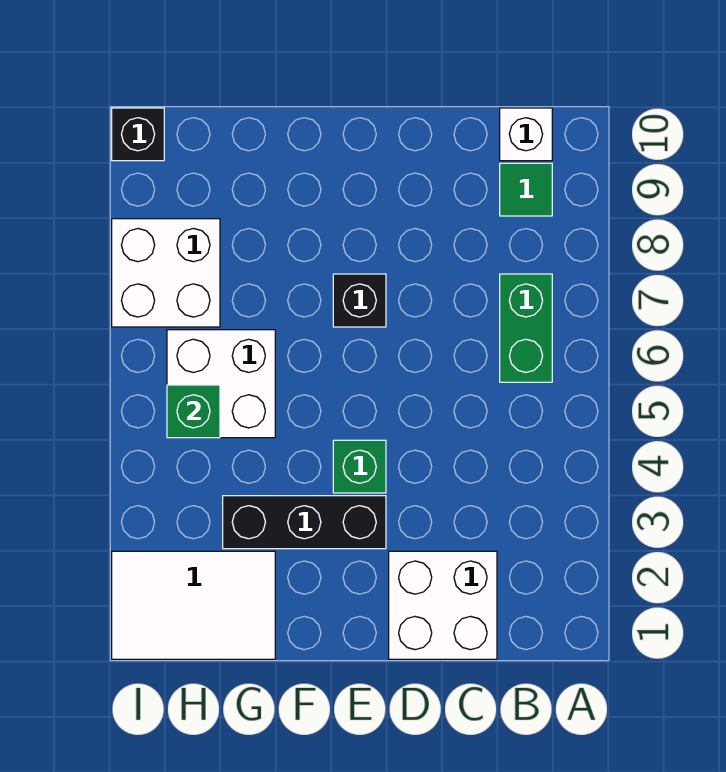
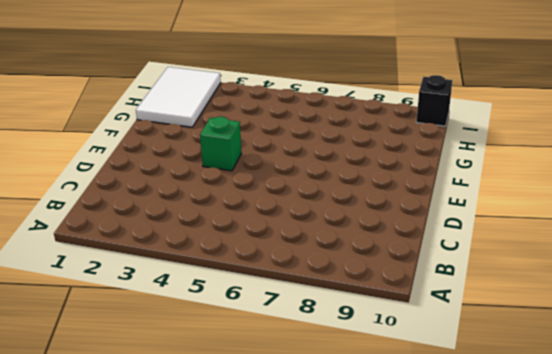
none -> green brick B6:B7 level 1
none -> green tile B9 level 1
none -> white brick B10 level 1

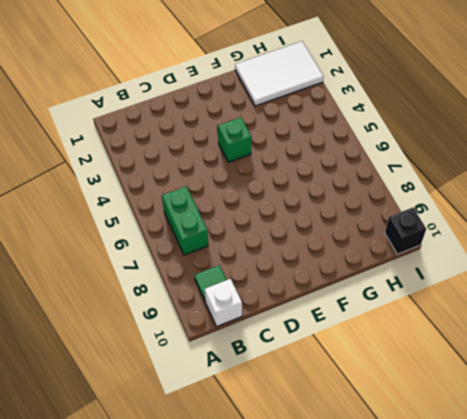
none -> white brick C1:D2 level 1
none -> black brick E3:G3 level 1
none -> black brick E7 level 1

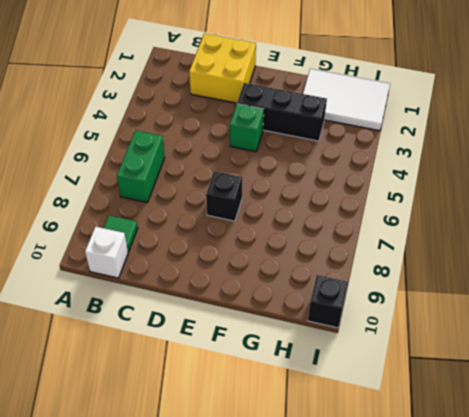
yellow brick C1:D2 level 1 -> white brick C1:D2 level 1
none -> white brick G5:H6 level 1
none -> white brick H7:I8 level 1
none -> green brick H5 level 2

